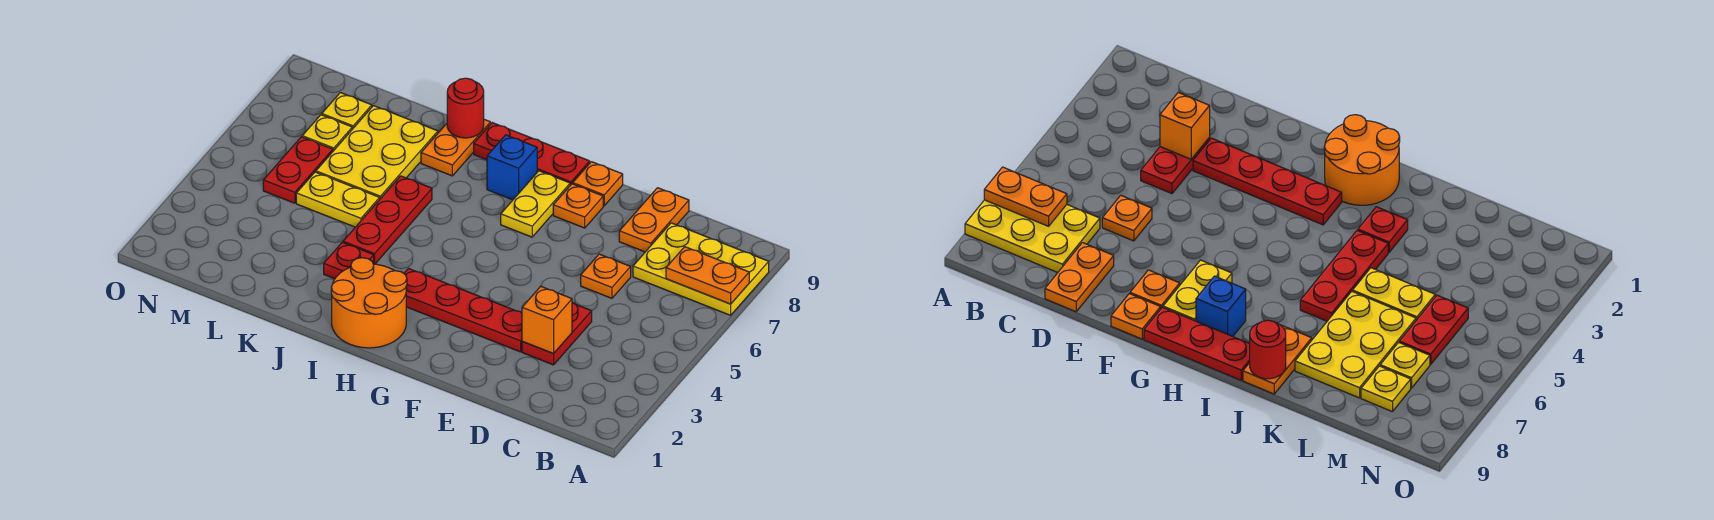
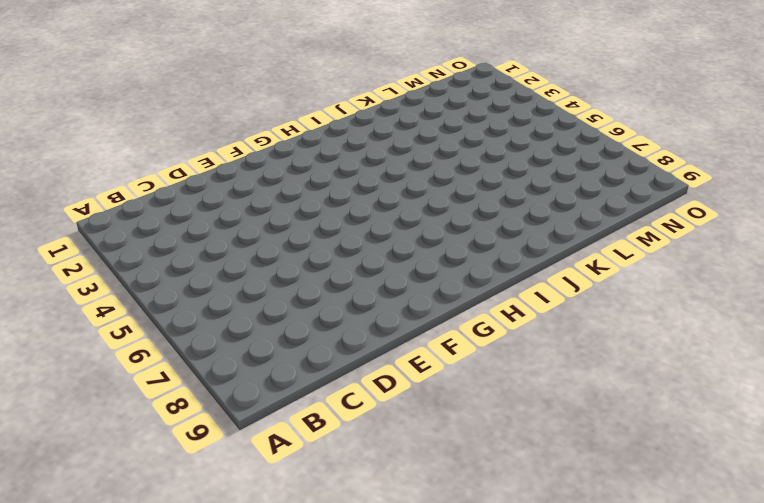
none -> yellow plate A7:C8 level 1
none -> red plate D3:D4 level 1
none -> orange plate D6 level 1

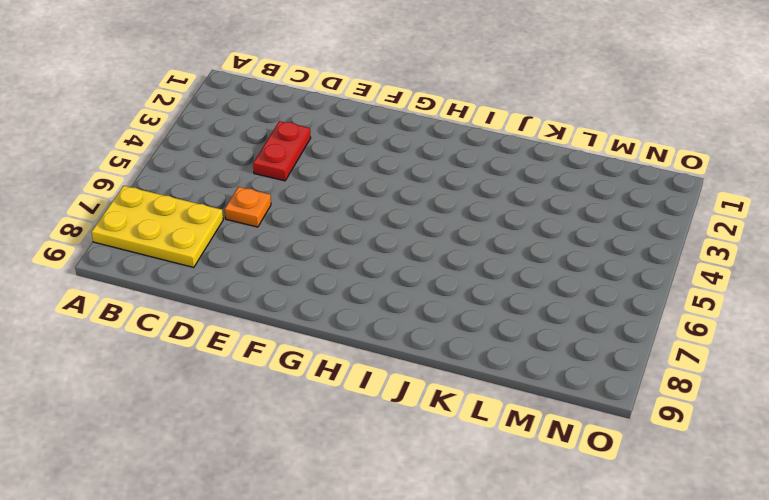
none -> orange plate D8:D9 level 1
none -> red plate E3:H3 level 1
none -> orange plate F8 level 1

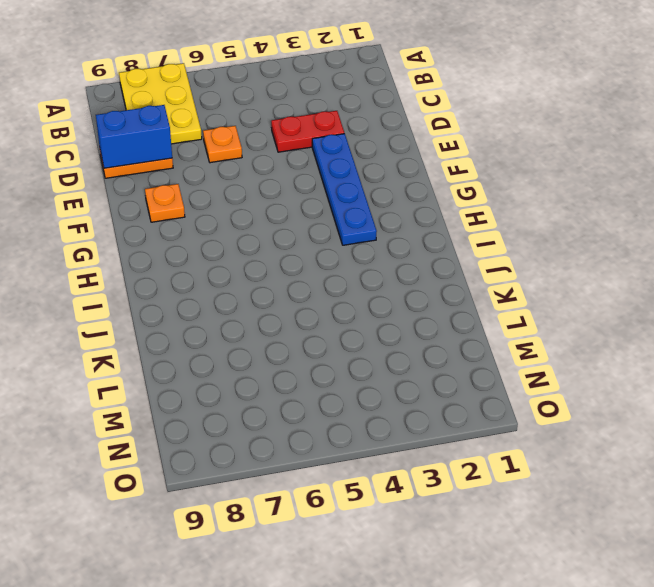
blue brick D8:D9 level 2 -> none
blue plate E3:H3 level 1 -> red plate E3:H3 level 1
none -> orange plate F9 level 1
none -> yellow plate G7:G8 level 1
none -> red plate G9:I9 level 1

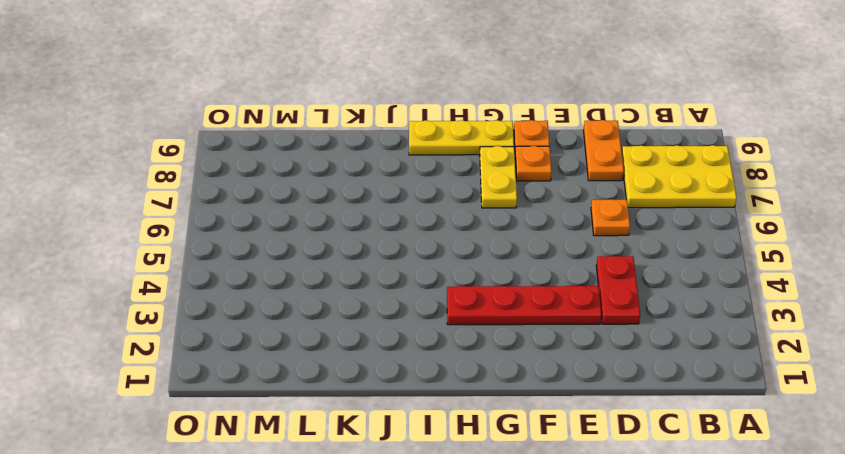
yellow plate G9:I9 level 1 -> red plate G9:I9 level 1
none -> orange round brick H1:I2 level 1
none -> blue brick H8 level 1
none -> red plate J3 level 1

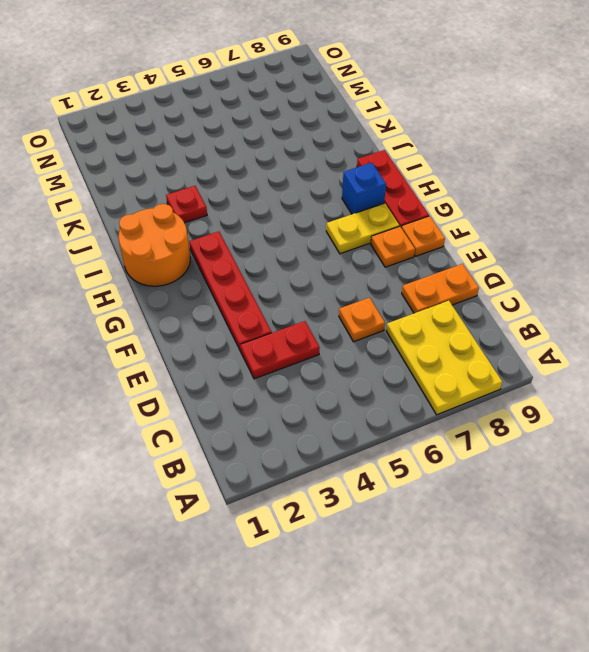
none -> red plate J4:J6 level 1
none -> orange plate J8:J9 level 1
none -> yellow plate K5:L5 level 1

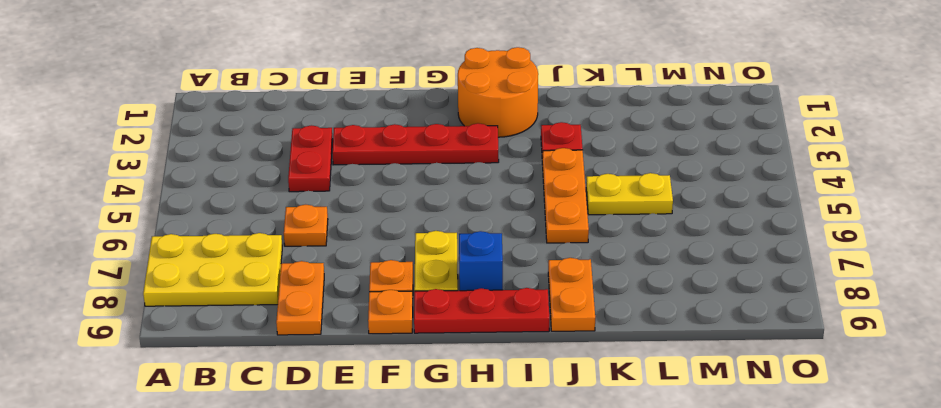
orange plate J4:J6 level 1 -> red plate J4:J6 level 1
none -> yellow plate K6:L8 level 1
none -> red plate M5:M6 level 1
none -> yellow plate M7 level 1

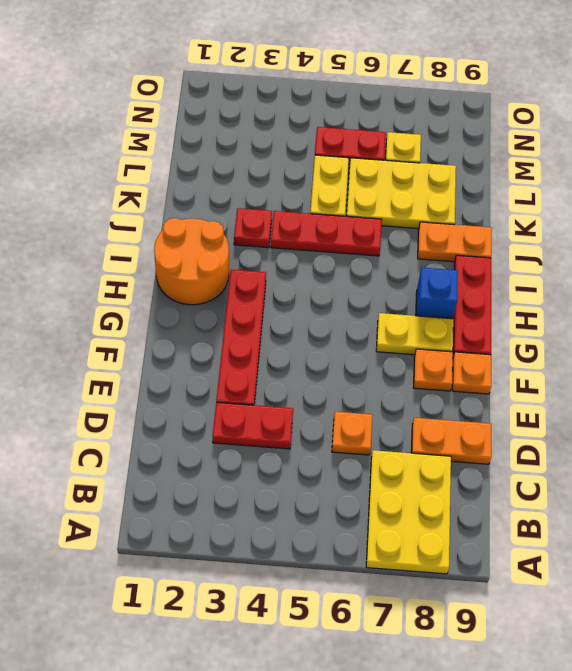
none -> yellow plate M8 level 1
none -> orange plate A7:B7 level 2
none -> orange brick D3 level 2

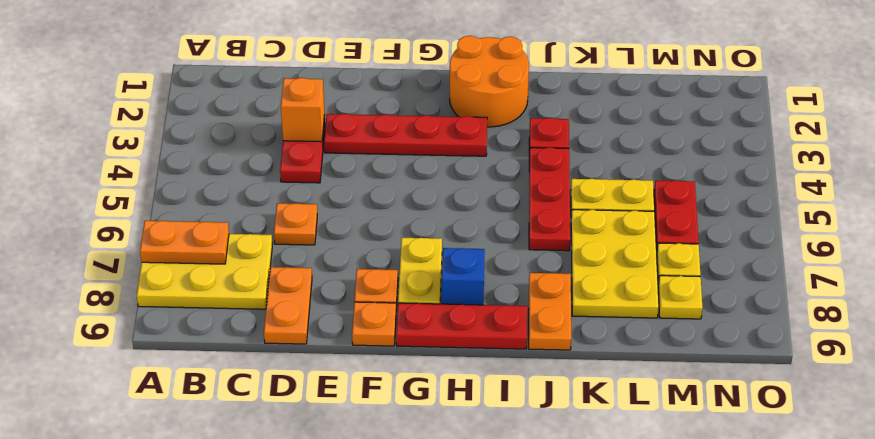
none -> red round brick J9 level 2

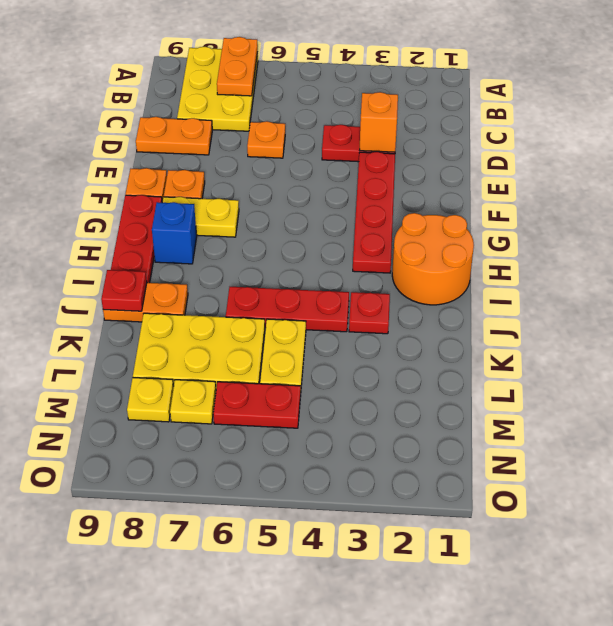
red plate J9 level 2 -> red round brick J9 level 2

